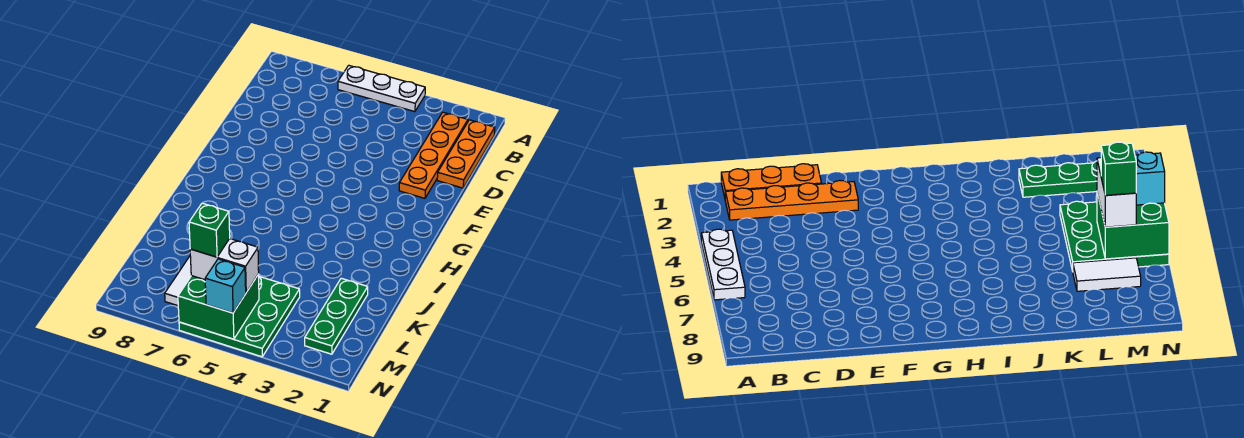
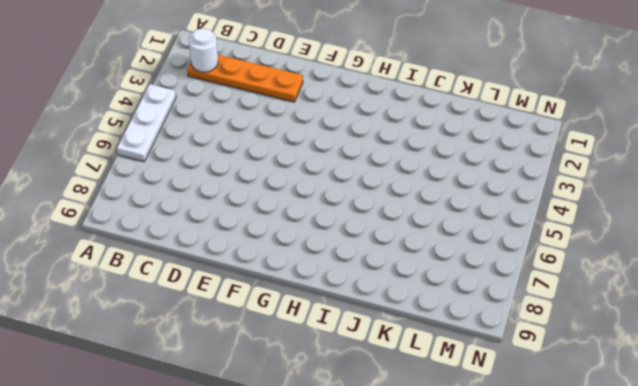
white round brick B2 level 2 -> none
none -> orange plate B1:D1 level 1
none -> green plate K2:M2 level 1

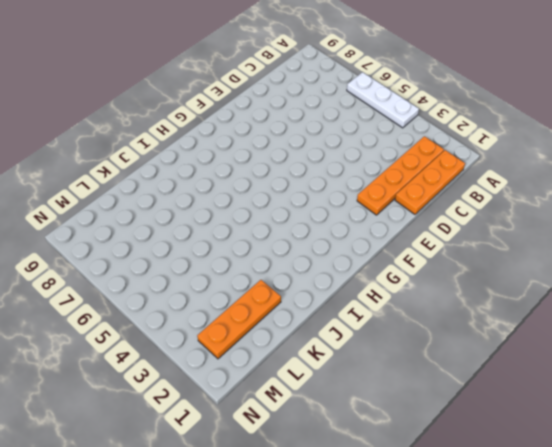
orange plate K2:M2 level 1 -> green plate K2:M2 level 1
none -> green plate L4:N6 level 1
none -> white tile L7:M7 level 1

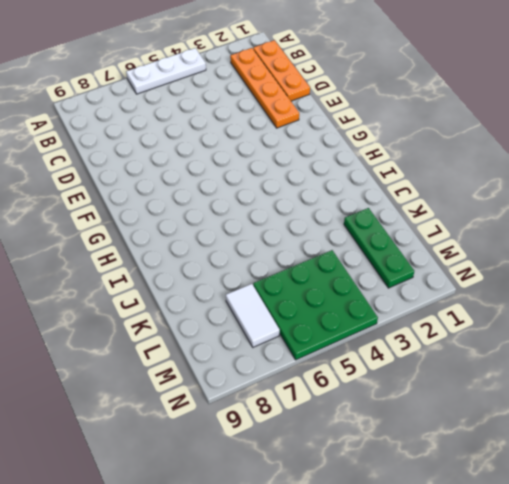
none -> green brick M5:N6 level 2
none -> white brick M5:M6 level 3

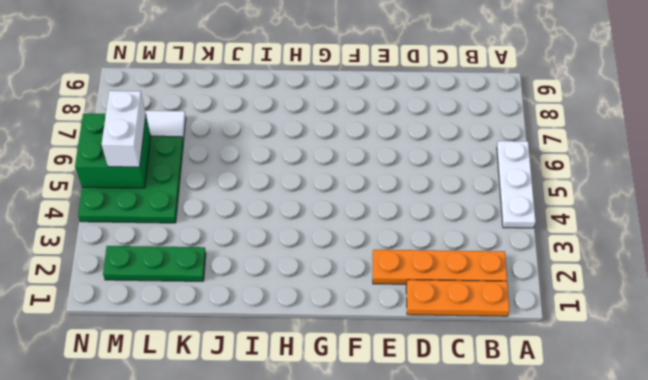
none -> cyan brick N5 level 3
none -> green brick M6 level 4

